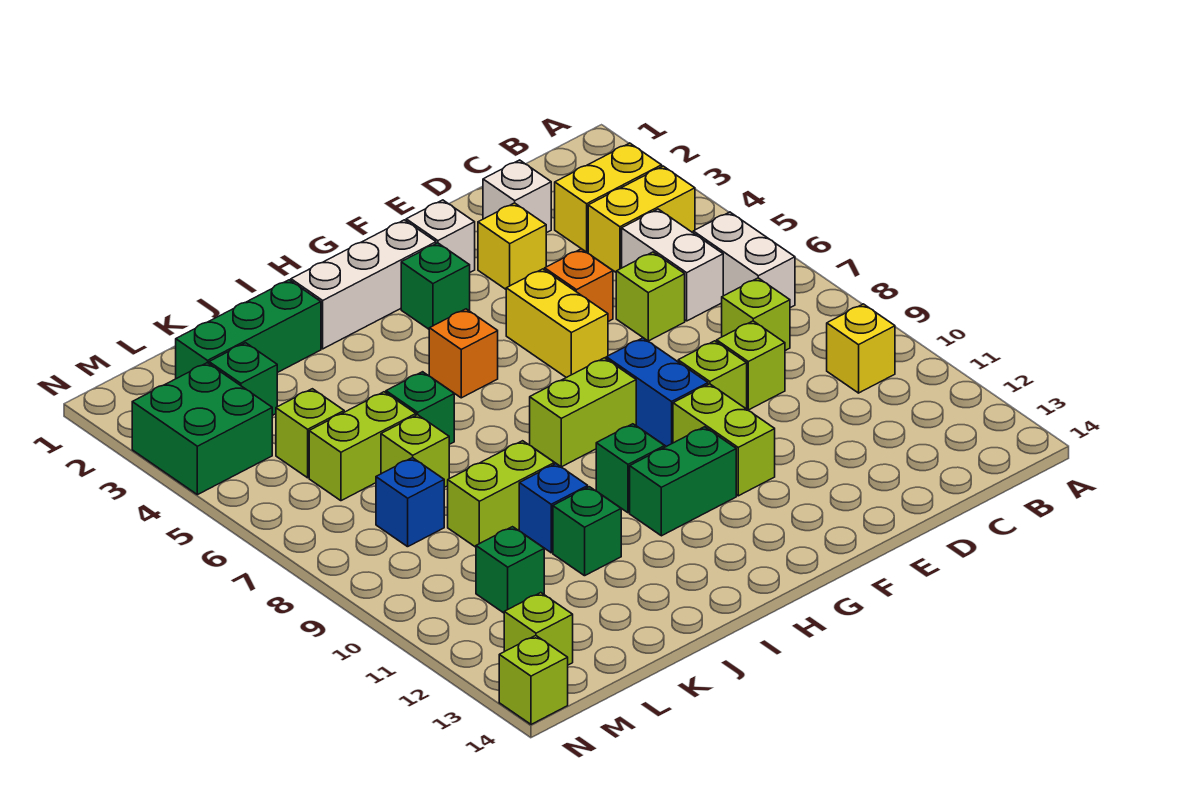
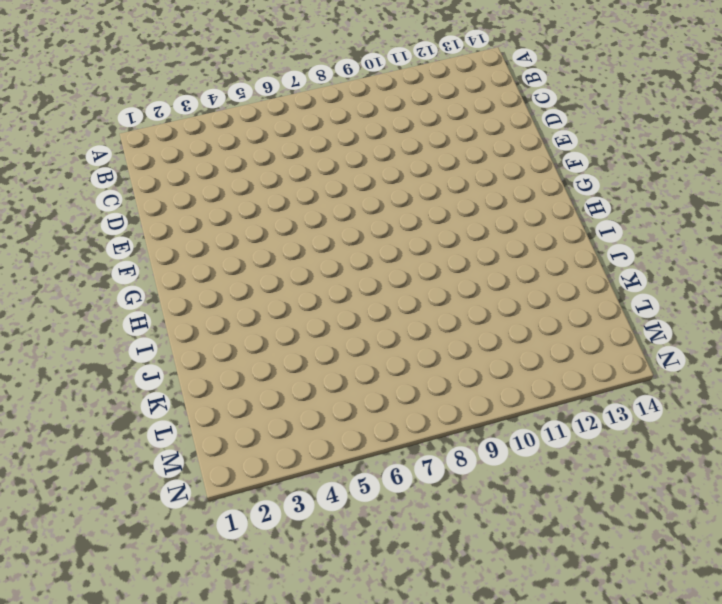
none -> yellow brick B3:C3 level 1
none -> yellow brick B4:C4 level 1
none -> white brick B6:B7 level 1
none -> yellow brick B10 level 1

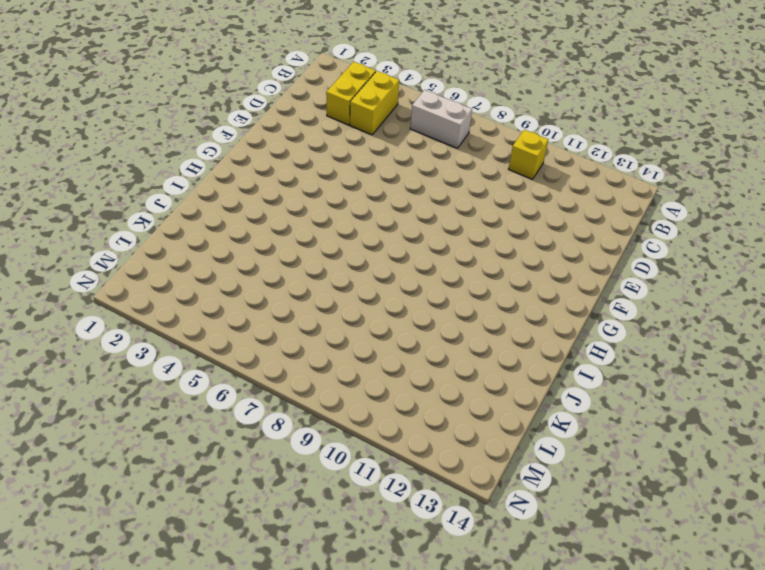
none -> white brick C5:C6 level 1
none -> lime brick C8 level 1
none -> white brick D2 level 1
none -> lime brick D6 level 1

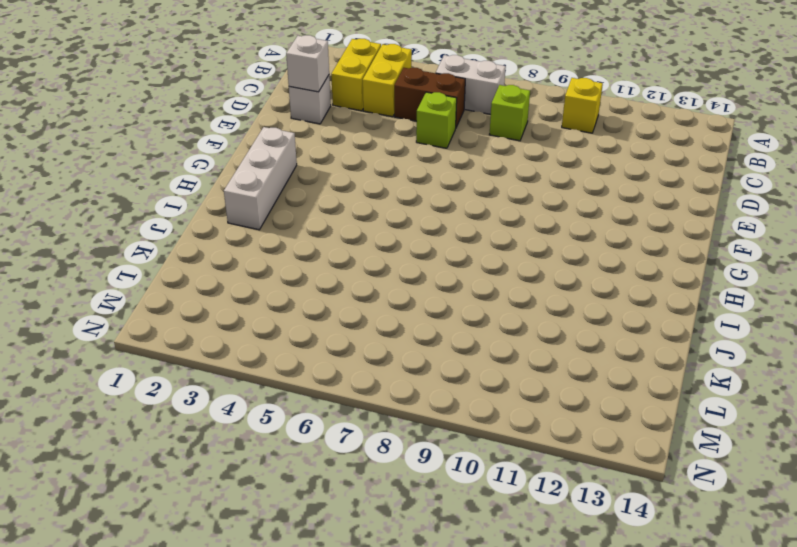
brown brick C5:C6 level 1 -> white brick C5:C6 level 1
white brick D2 level 2 -> white brick F2 level 1
none -> lime brick D9 level 1
none -> yellow brick E3 level 1
none -> orange brick E5 level 1
none -> lime brick E9 level 1

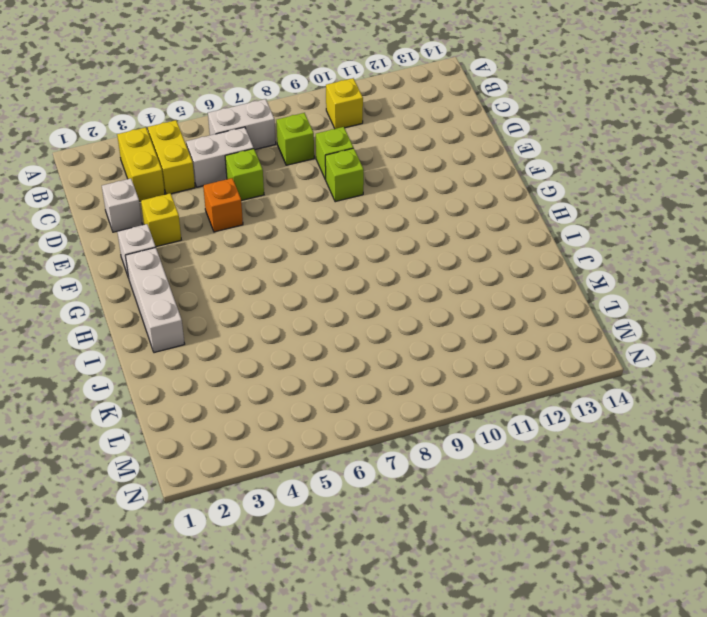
none -> yellow brick F5:F6 level 1
none -> blue brick F8:F9 level 1
none -> lime brick F10:F11 level 1
none -> green brick G3 level 1

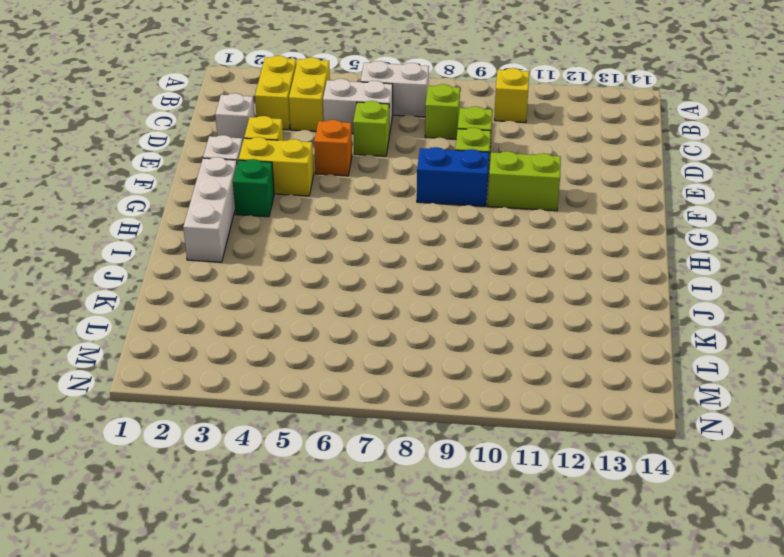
yellow brick F3:F4 level 1 -> yellow brick F5:F6 level 1
none -> lime brick G8:H8 level 1
none -> green brick G11:H11 level 1
none -> orange brick H5 level 1
none -> green brick H10 level 1

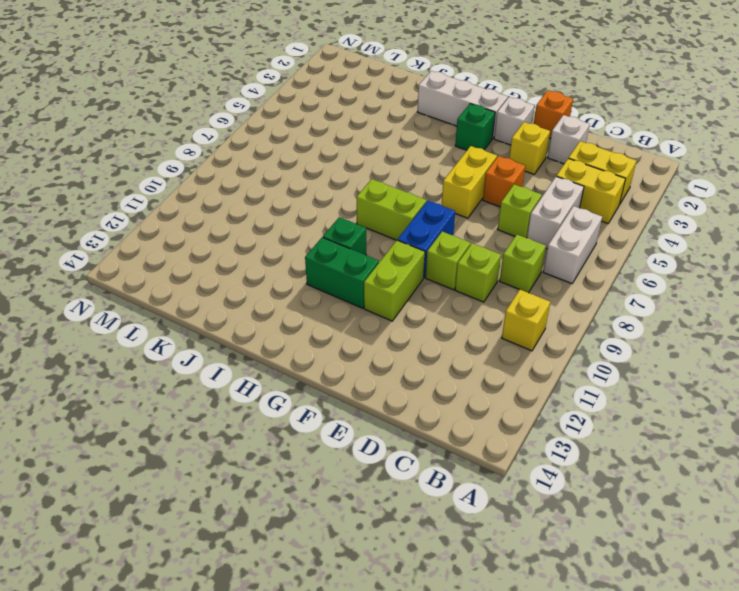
orange brick E1 level 1 -> orange brick H5 level 1
none -> green brick J2:L2 level 1
none -> green brick J6 level 1
none -> lime brick J9:K9 level 1
none -> blue brick J10 level 1

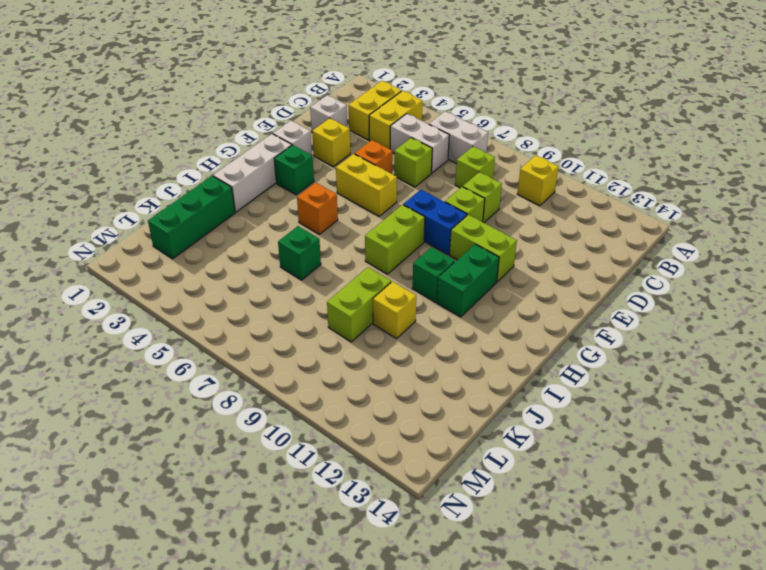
yellow brick J10 level 1 -> blue brick J10 level 1
none -> green brick J11 level 1
none -> lime brick K6:L6 level 1
none -> lime brick K7 level 1
none -> green brick L3 level 1

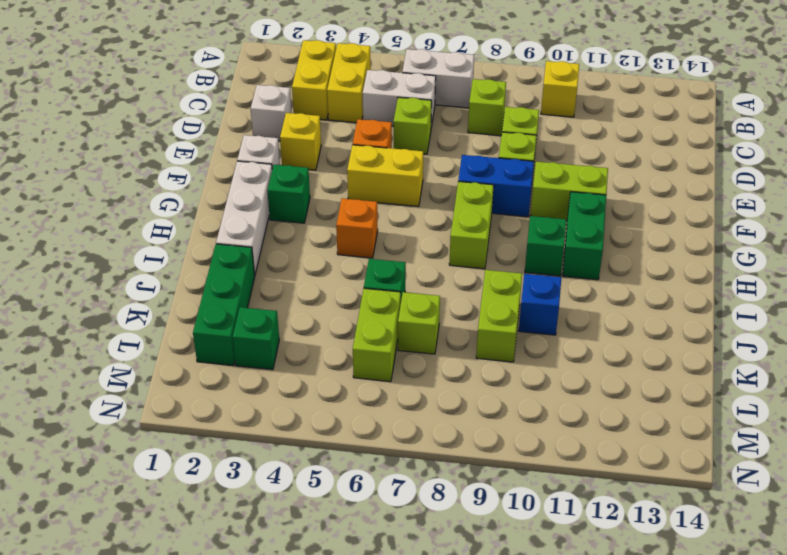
none -> green brick J11 level 1
none -> lime brick L5 level 1
none -> blue brick L8 level 1
none -> green brick L11 level 1

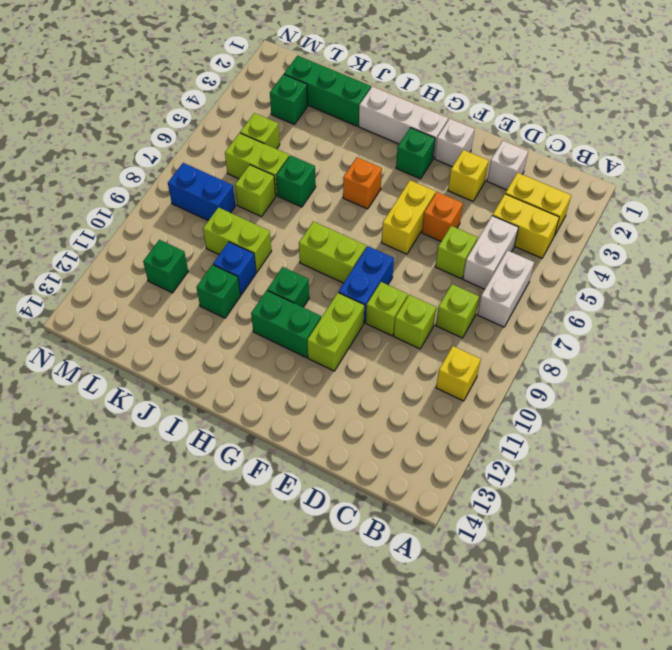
blue brick L8:M8 level 1 -> blue brick L8 level 1
none -> green brick M3:N4 level 1
none -> lime brick M13 level 1
none -> lime brick N14 level 1

